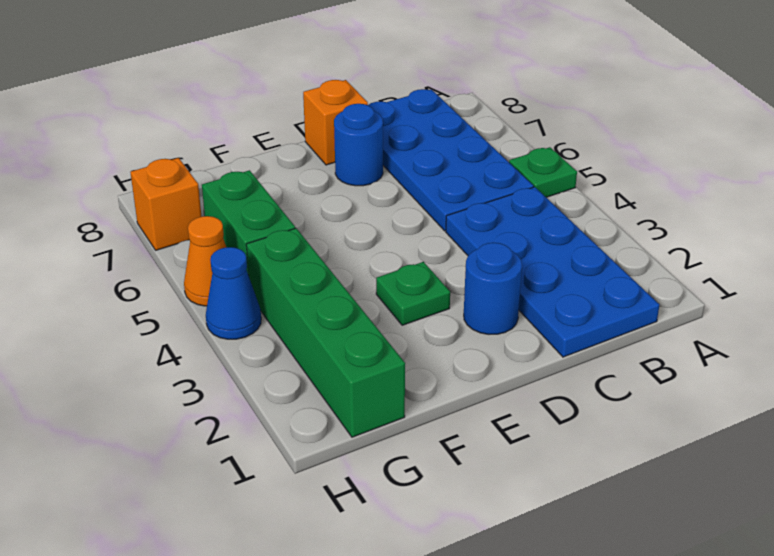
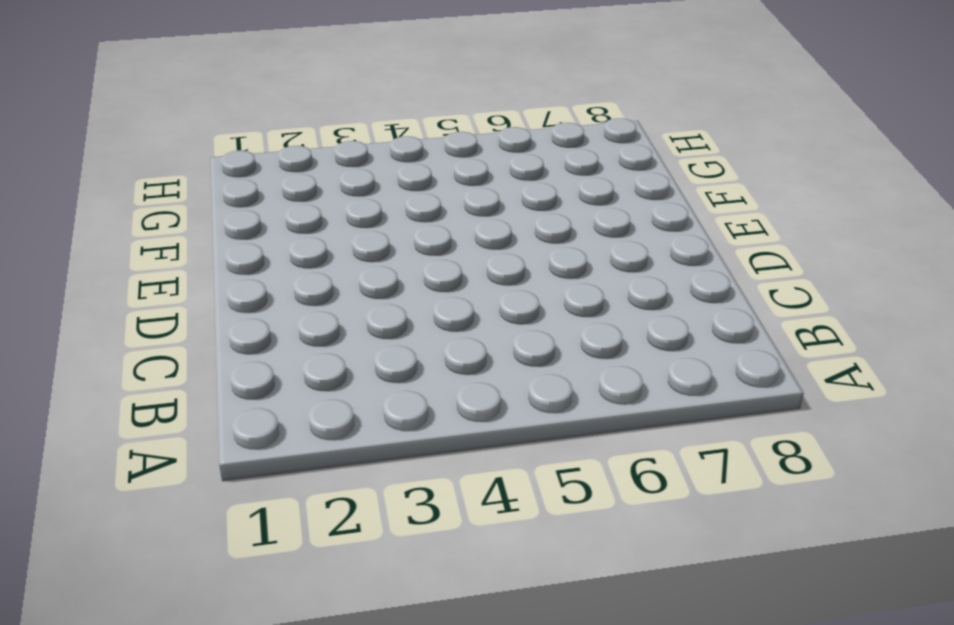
none -> green plate A5 level 1
none -> blue plate B1:C4 level 1
none -> blue plate B5:C8 level 1

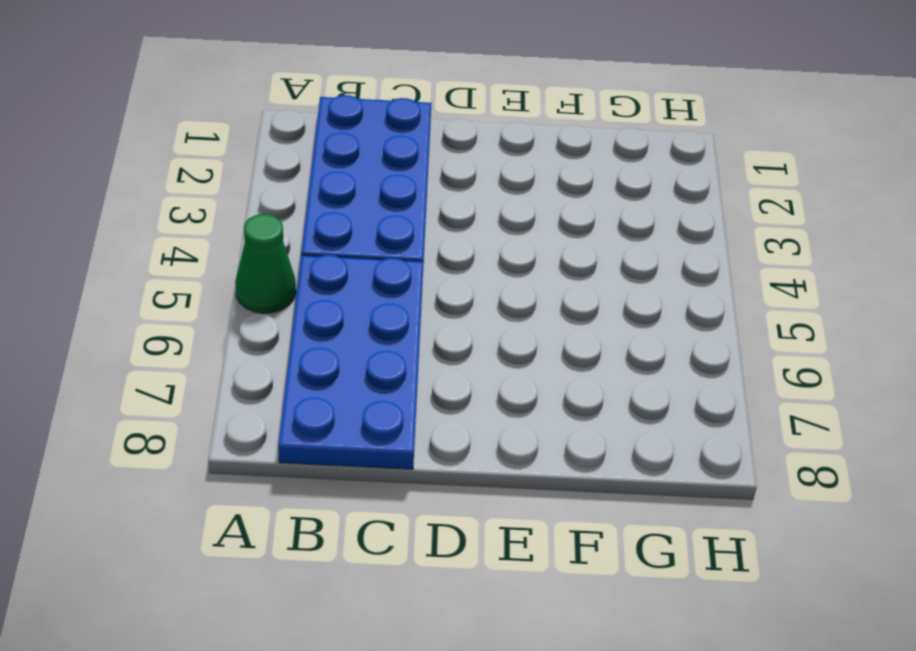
green cone A5 level 1 -> green plate A5 level 1
none -> blue round brick D2 level 1
none -> blue round brick D7 level 1
none -> orange brick D8 level 1

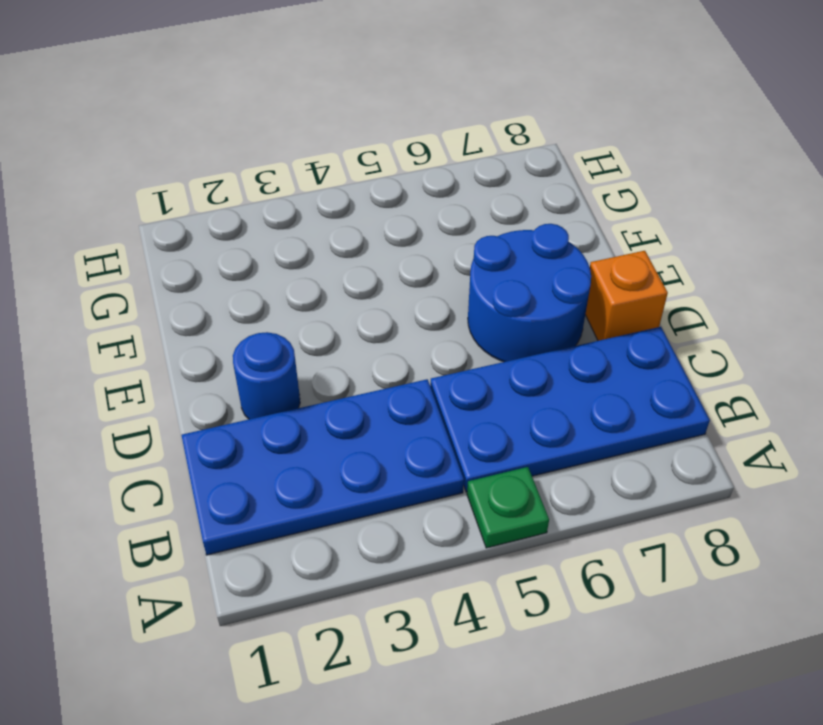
blue round brick D6:E7 level 1 -> blue round brick D7 level 1
none -> green plate E3 level 1
none -> green brick G1:G4 level 1
none -> green brick G5:G6 level 1

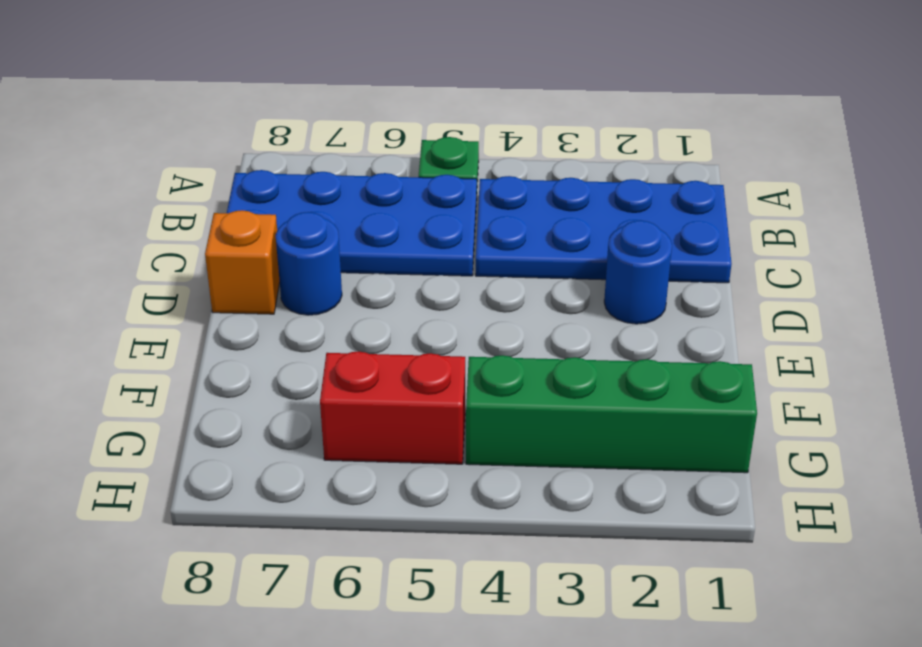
red brick G5:G6 level 1 -> green brick G5:G6 level 1
none -> green plate E3 level 1
none -> blue cone H4 level 1
none -> orange cone H5 level 1

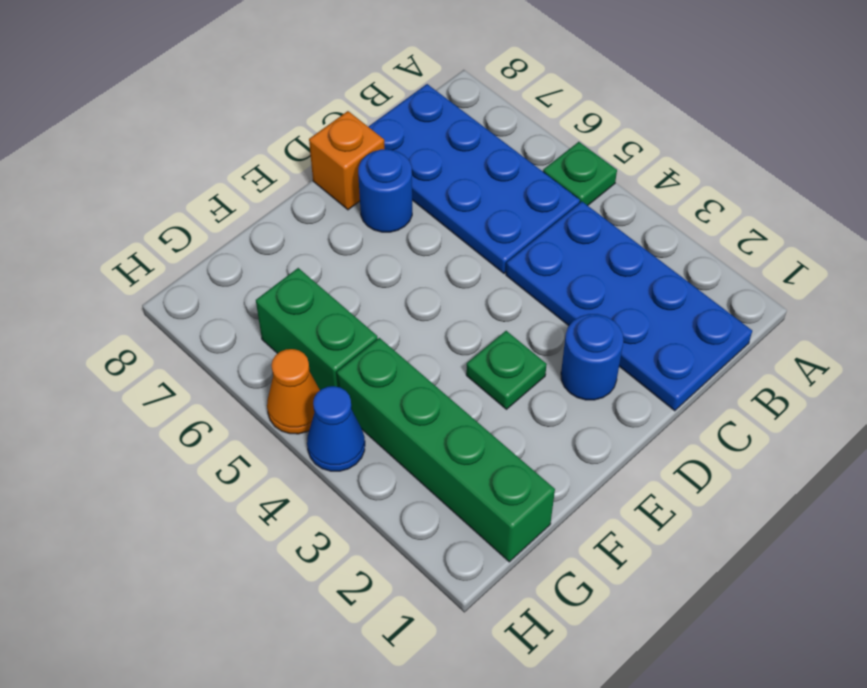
none -> orange brick H7 level 1

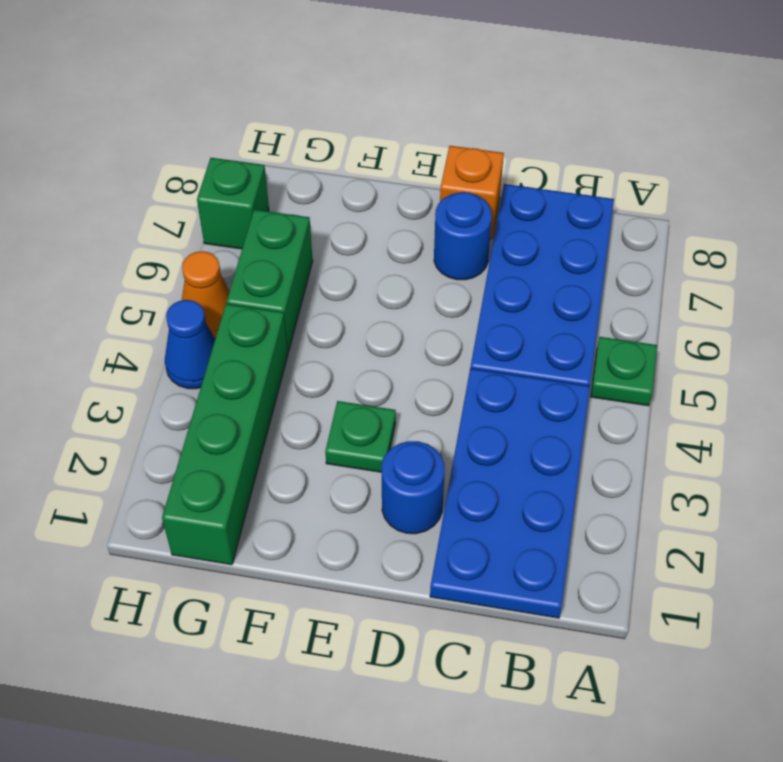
green brick H7 level 1 -> orange brick H7 level 1

